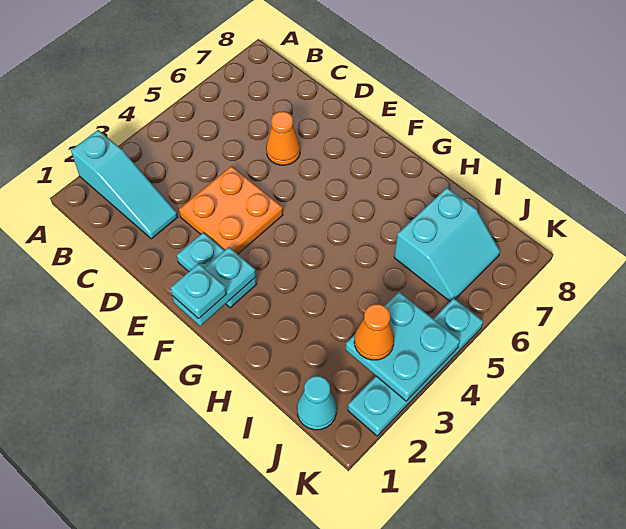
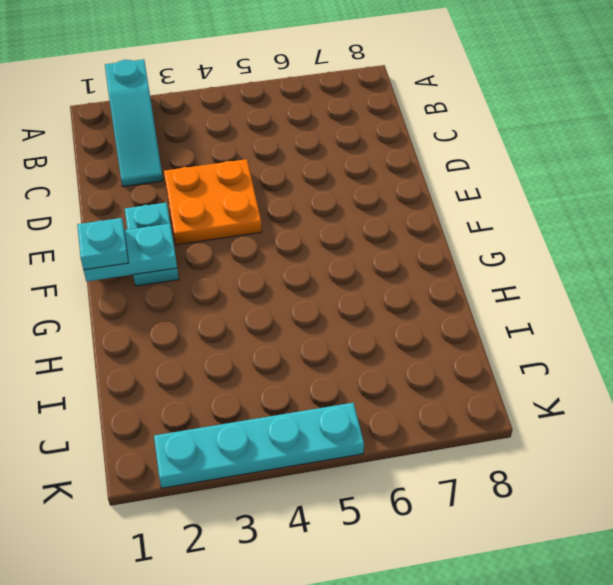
none -> orange cone D6 level 1
none -> cyan slope I6:J7 level 1 top I

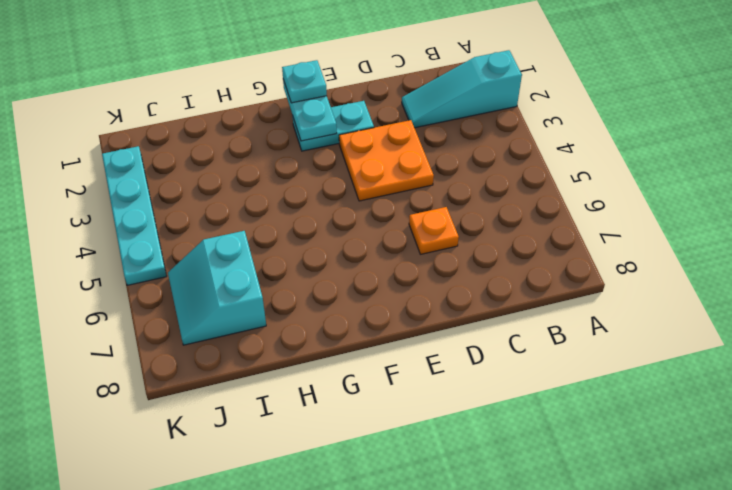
orange plate D6 level 1 -> orange cone D6 level 1
none -> cyan cone J1 level 1
none -> cyan plate J3:K4 level 2

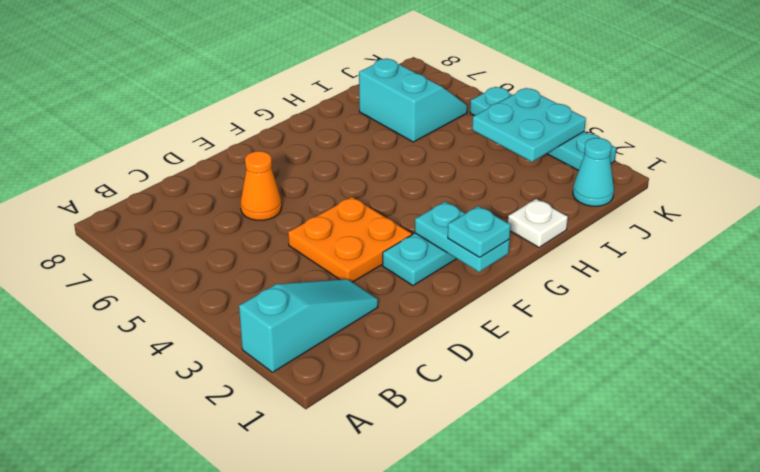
white plate H1 level 1 -> none
none -> orange cone J3 level 3

